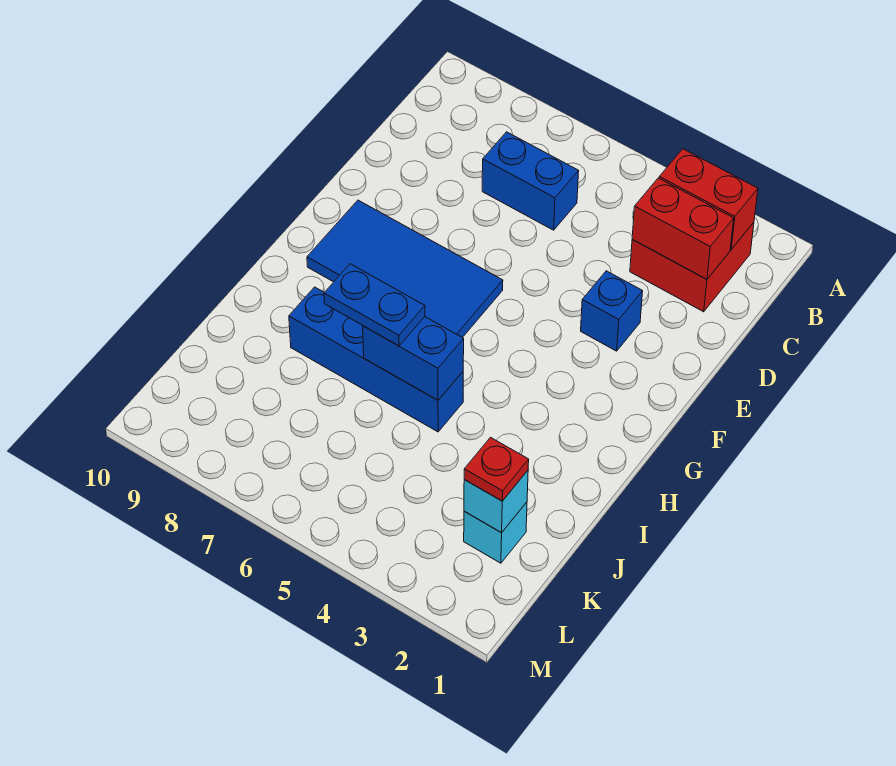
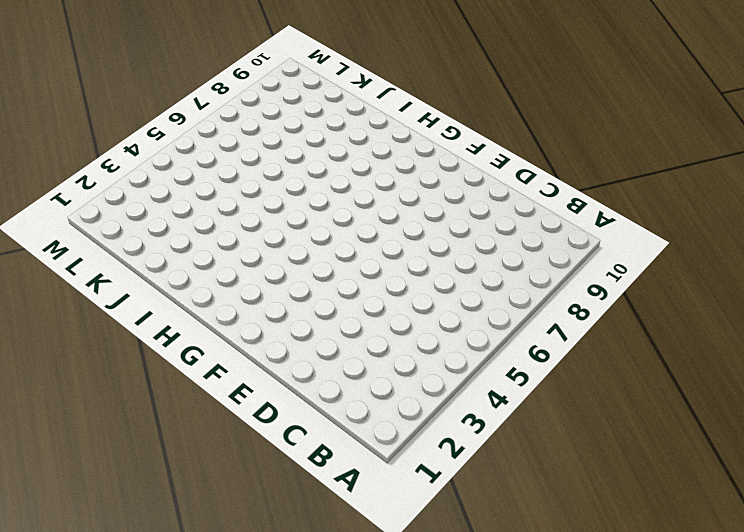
none -> red brick B2:C3 level 1
none -> blue brick C6:C7 level 1
none -> blue brick E3 level 1

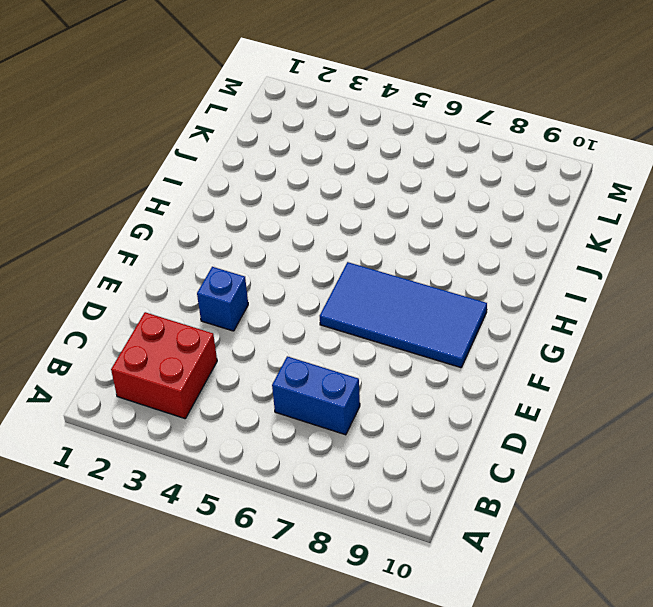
none -> blue brick I5:I8 level 1
none -> cyan brick K2 level 1
none -> red brick B2:B3 level 2

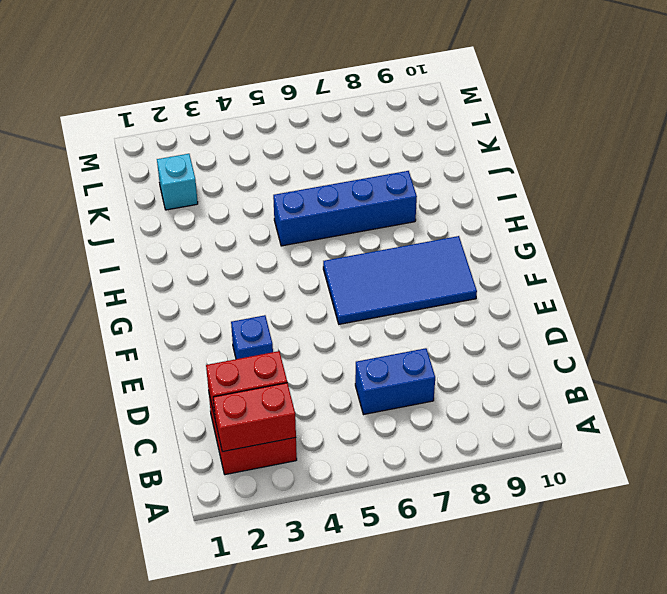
none -> blue brick I5:I6 level 2
none -> cyan brick K2 level 2
none -> blue plate I6:I7 level 3

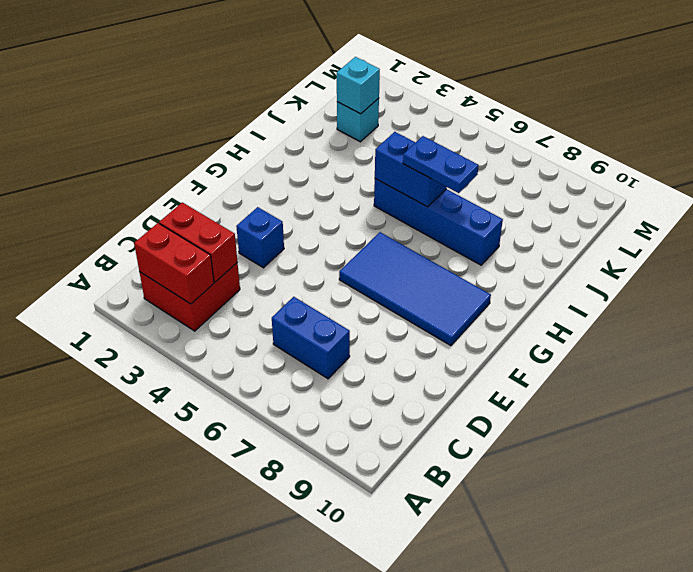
none -> red plate K2 level 3

